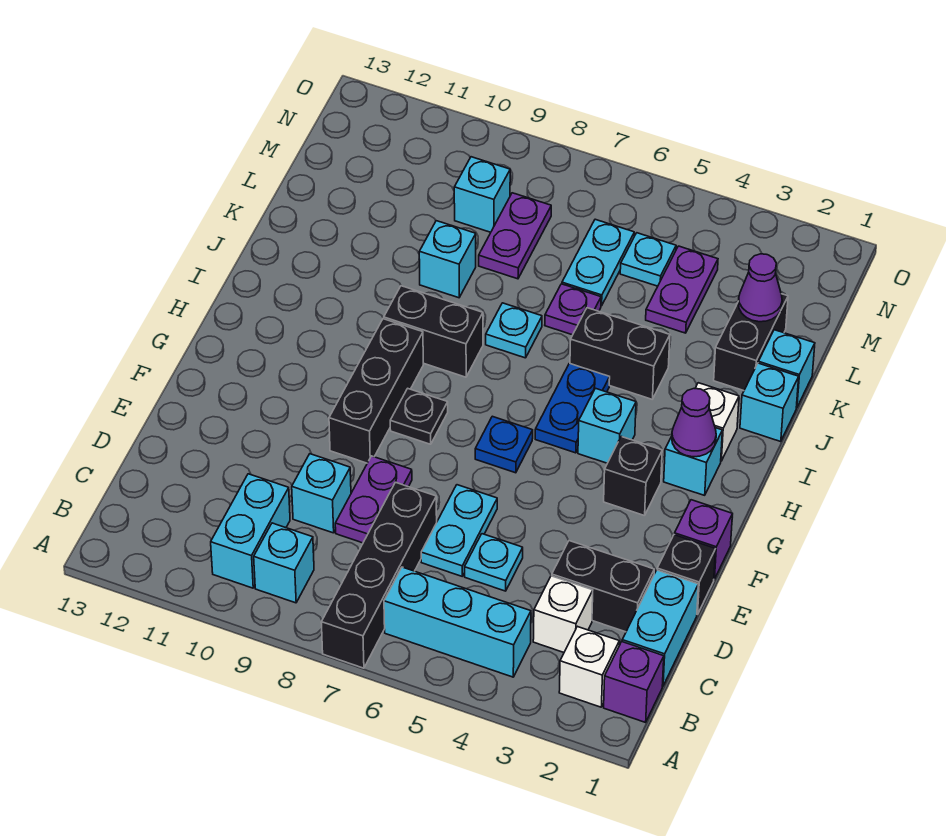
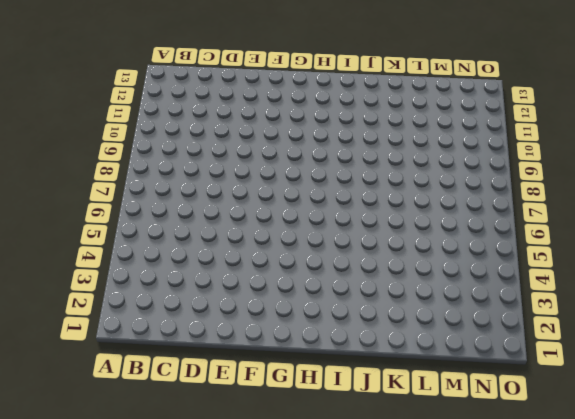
none -> black brick A7:D7 level 1
none -> purple brick B1 level 1
none -> white brick B2 level 1
none -> cyan brick B4:B6 level 1

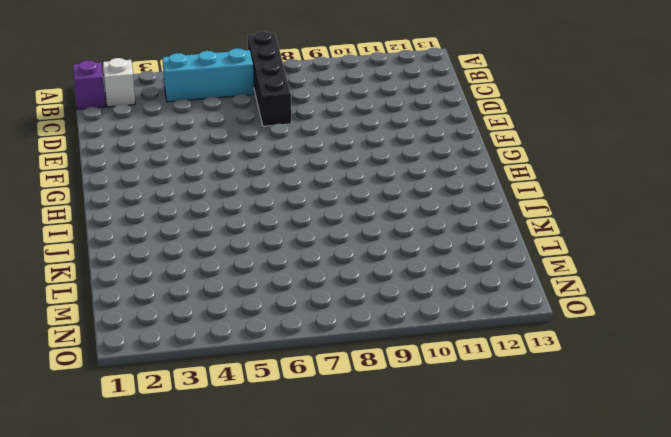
none -> cyan brick B9 level 1
none -> cyan brick B10:C10 level 1
none -> cyan brick C1:D1 level 1
none -> white brick C3 level 1

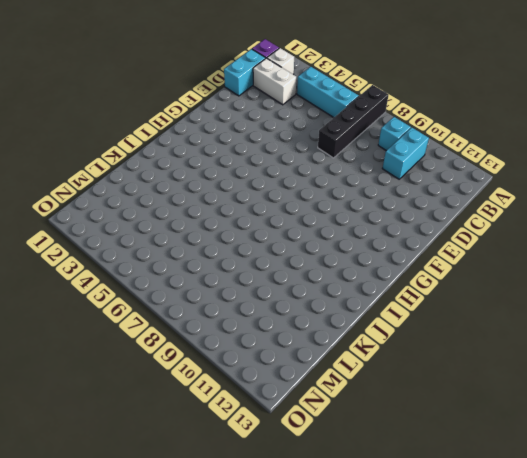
white brick C2:C3 level 1 -> white brick C3 level 1
none -> black brick D2:D3 level 1
none -> cyan plate D5 level 1
none -> cyan plate D6:E6 level 1
none -> purple plate D8:E8 level 1

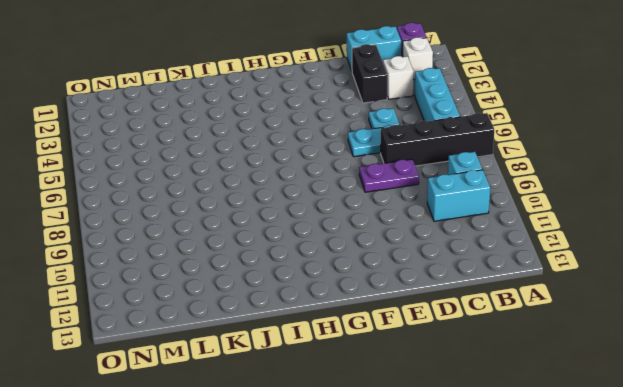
none -> cyan brick D9 level 1
none -> black brick E1 level 1
none -> purple brick F1 level 1
none -> black brick F9:H9 level 1

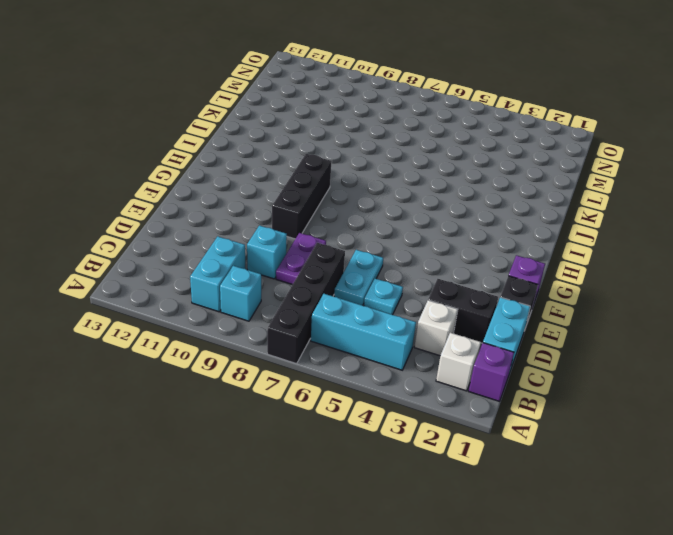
none -> black brick G3 level 1
none -> blue plate G6 level 1
none -> black plate G8 level 1
none -> cyan brick H2 level 1

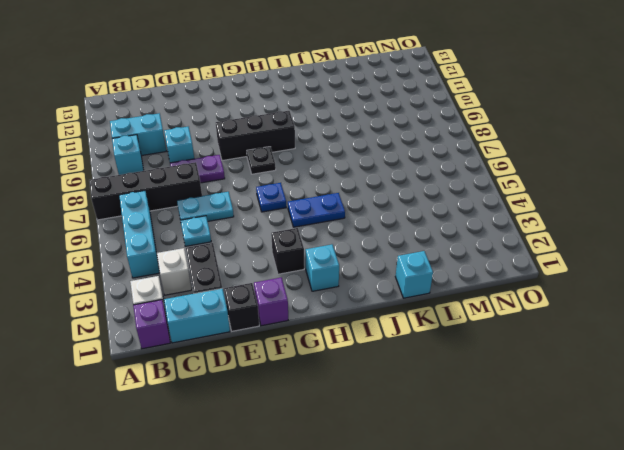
none -> cyan brick H4 level 1
none -> white brick I2 level 1
none -> black brick I8:I9 level 1
none -> cyan brick J1 level 1

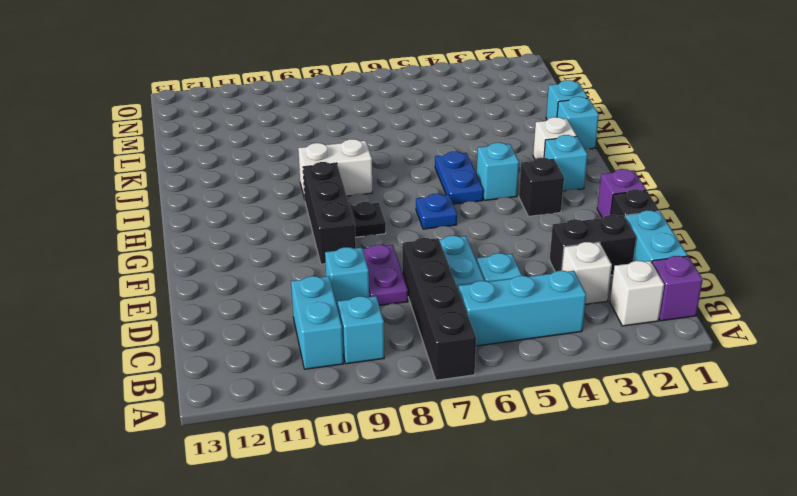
white brick I8:I9 level 1 -> black brick I8:I9 level 1
none -> black brick J4:J5 level 1
none -> cyan plate J7 level 1
none -> black brick K2:L2 level 1
none -> purple plate K6 level 1

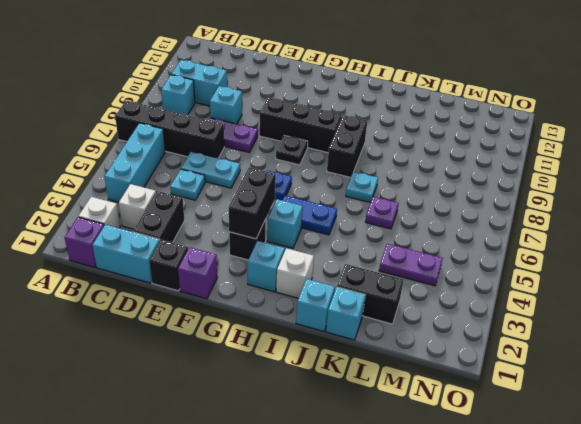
black brick G3:G4 level 2 -> black brick J4:J5 level 1
none -> cyan brick K9 level 1
none -> cyan plate L6:M6 level 1
none -> purple plate L8:M8 level 1
none -> cyan plate M5 level 1

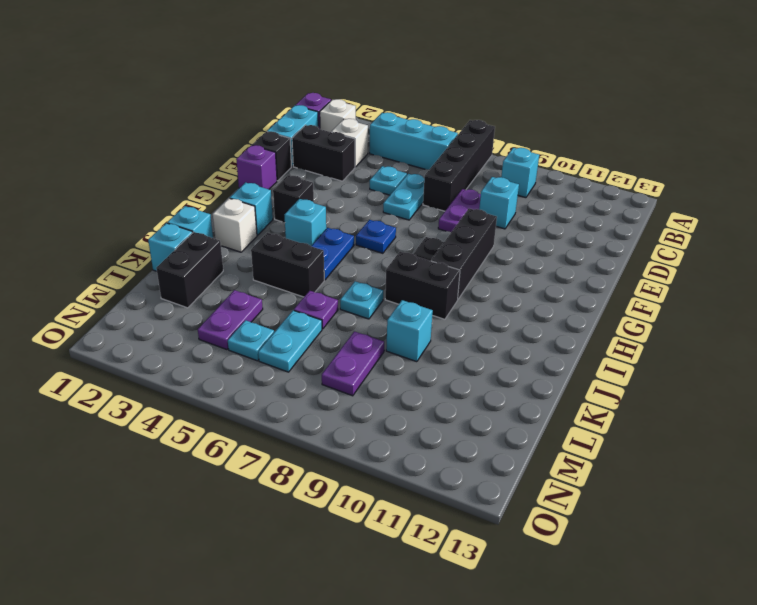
none -> cyan brick B10:C10 level 1
none -> cyan brick M9 level 1
none -> purple cone H2 level 2
none -> purple cone L2 level 2

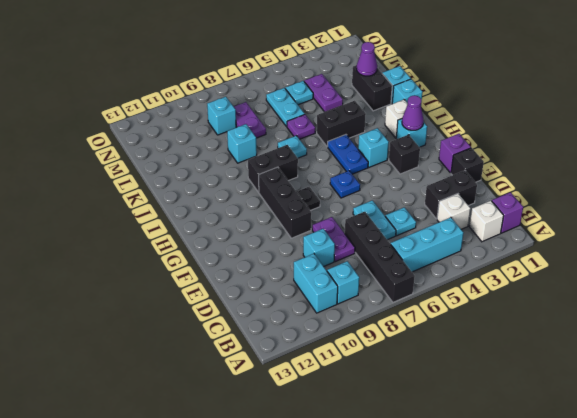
none -> cyan brick C1:D1 level 1

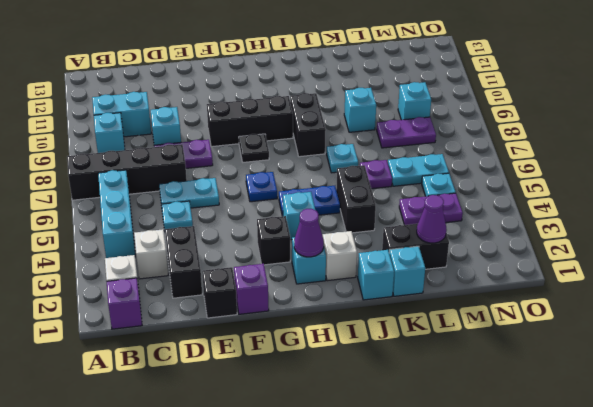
none -> cyan brick C1:D1 level 1

